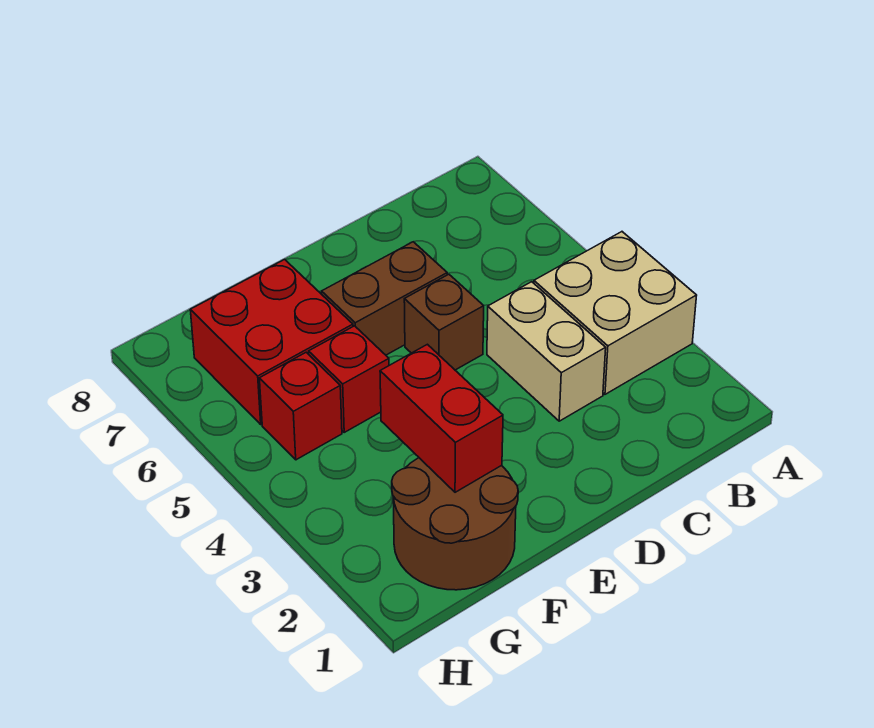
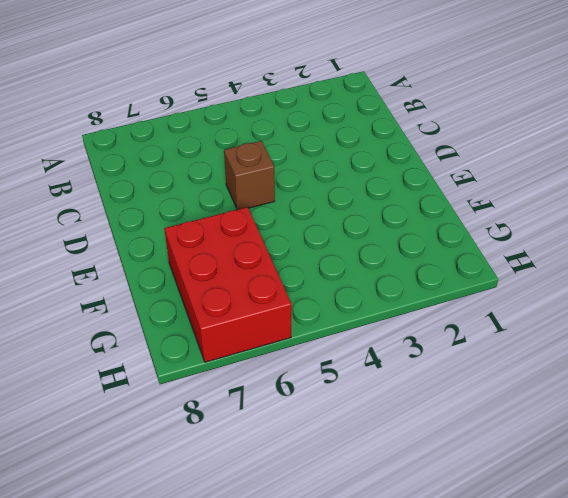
red brick F6:H7 level 1 -> red brick F6:G7 level 1
none -> tan brick A3:B4 level 1
none -> tan brick C3:C4 level 1

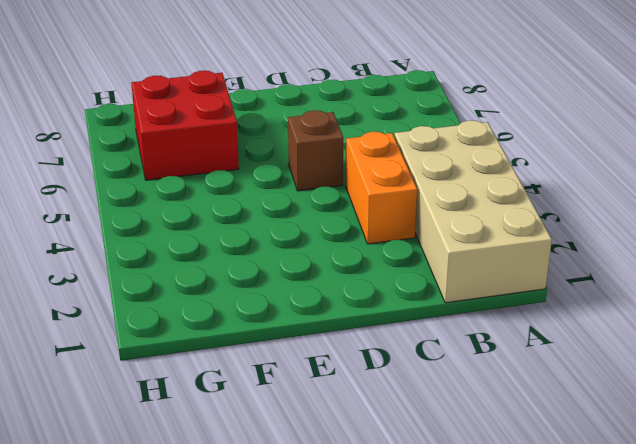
tan brick A1:B4 level 1 -> tan brick A3:B4 level 1
orange brick C3:C4 level 1 -> tan brick C3:C4 level 1
none -> brown brick D6:E6 level 1
none -> brown round brick F1:G2 level 1

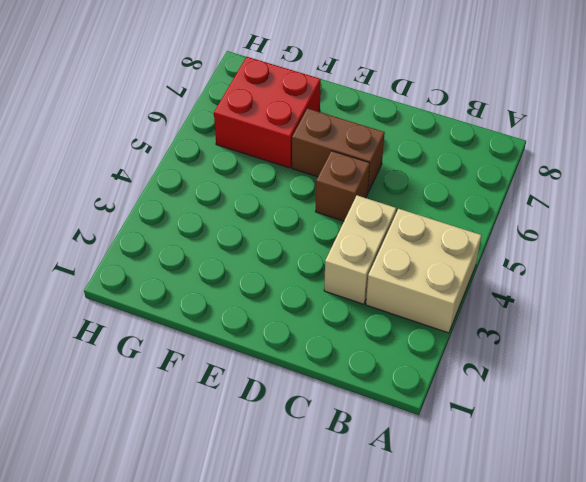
none -> brown round brick F1:G2 level 1
none -> red brick F5 level 1

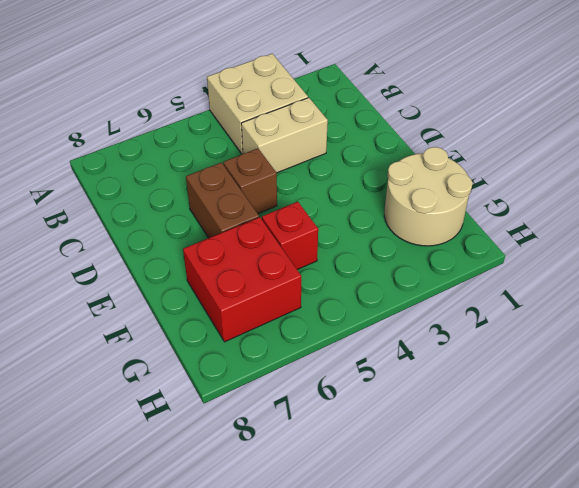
tan round brick F1:G2 level 1 -> brown round brick F1:G2 level 1
none -> red brick G5 level 1
none -> red brick F2:F3 level 2

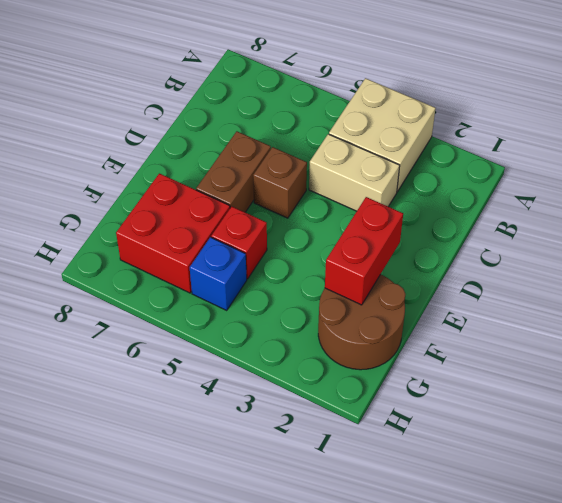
red brick E2:F2 level 2 -> red brick F2:F3 level 2
blue brick G5 level 1 -> red brick G5 level 1

